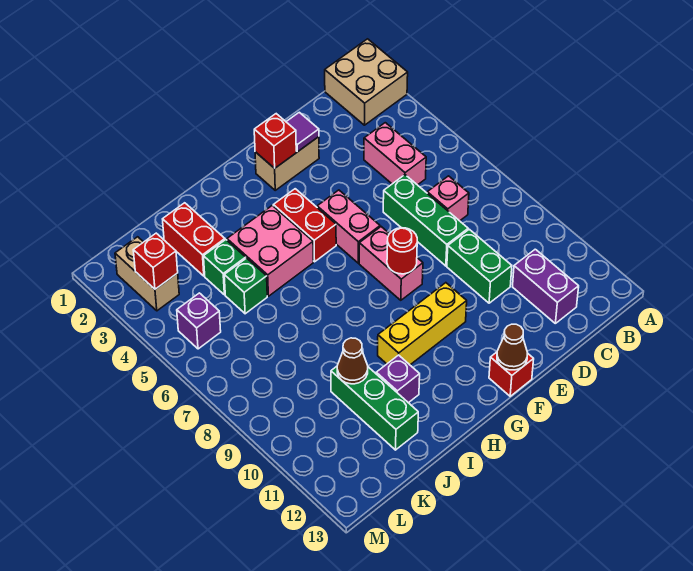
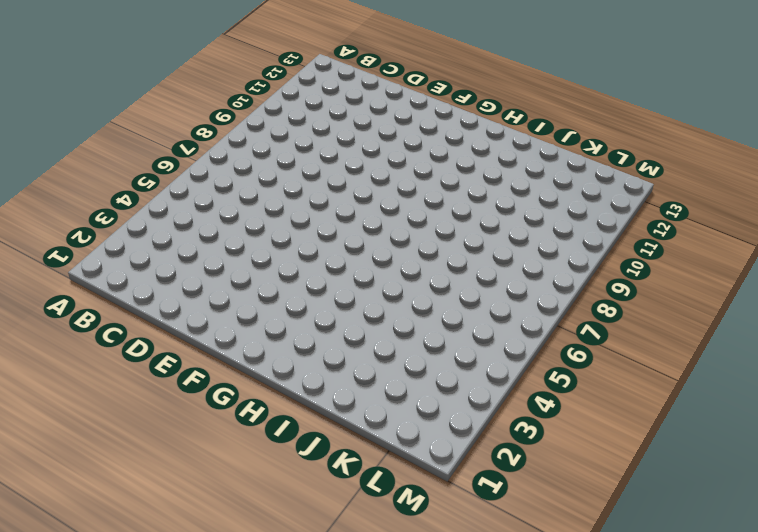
none -> tan brick A1:B2 level 1
none -> pink brick C4:C5 level 1
none -> pink brick C7 level 1

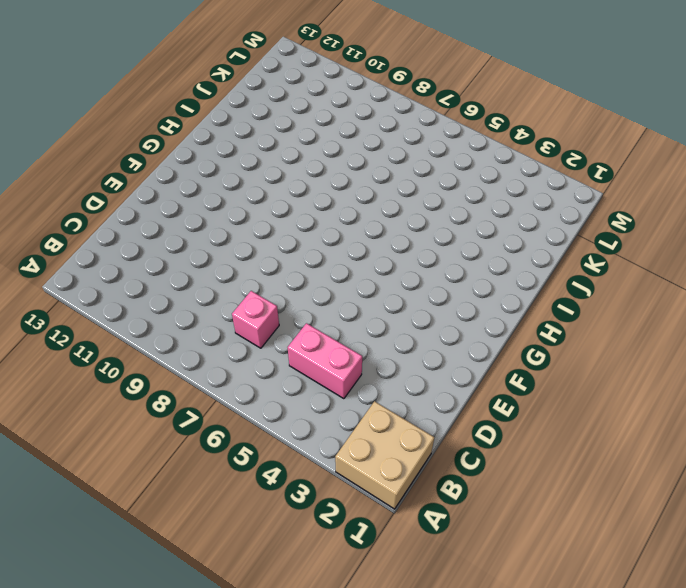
none -> purple brick C11:C12 level 1
none -> green brick D6:D8 level 1
none -> green brick D9:D10 level 1

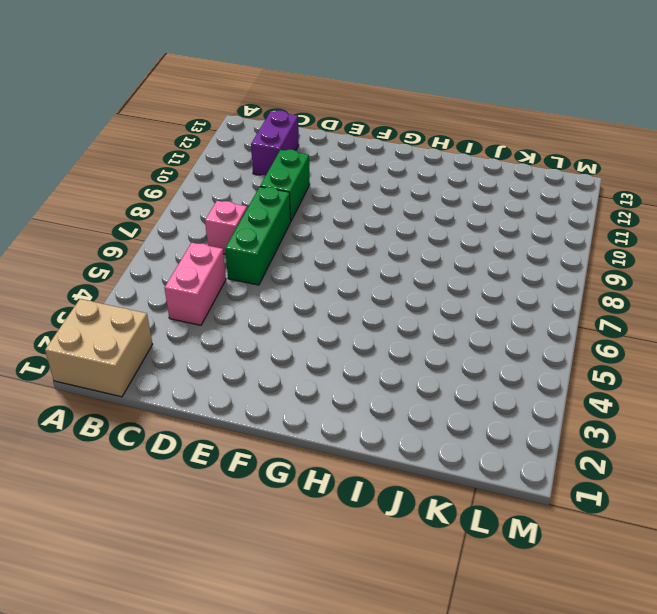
none -> tan brick E2:F2 level 1
none -> pink brick F5:F6 level 1
none -> pink brick F7:F8 level 1

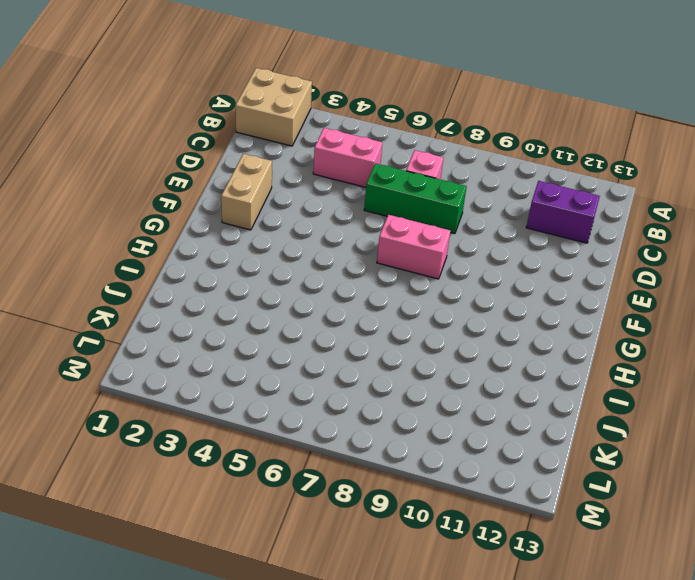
none -> green brick D9:D10 level 1
none -> pink brick F5:F6 level 1
none -> yellow brick F10:H10 level 1

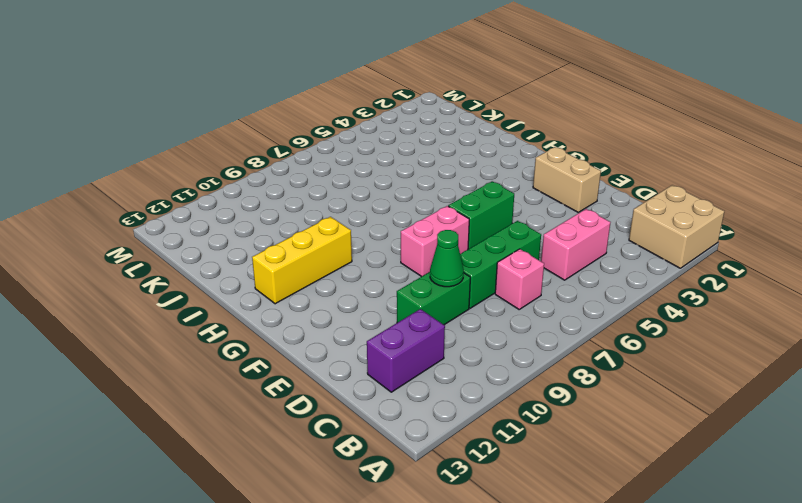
green cone D9 level 2 -> none
green brick F5:F6 level 1 -> pink brick F5:F6 level 1
yellow brick H10:H12 level 1 -> yellow brick F10:H10 level 1
none -> red brick F13 level 1
none -> red brick G4:G5 level 1
none -> pink brick H4:I5 level 1

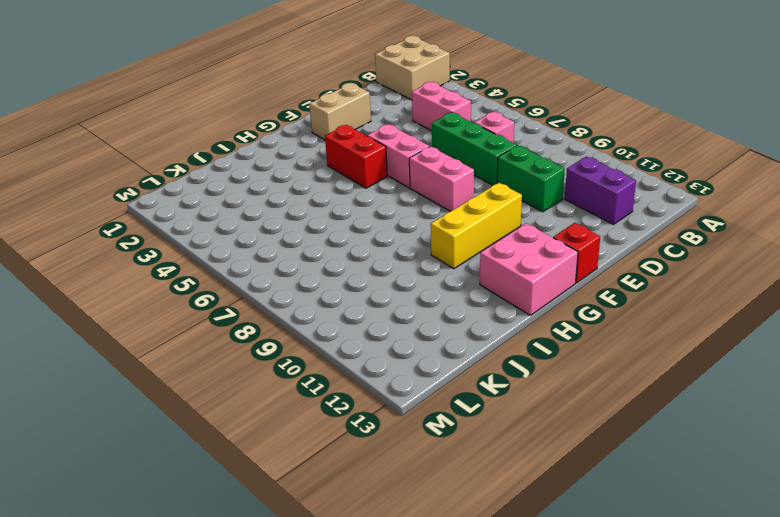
pink brick G12:H13 level 1 -> pink brick H4:I5 level 1
none -> purple brick I11 level 1
none -> red brick J2:J3 level 1
none -> green brick J4 level 1

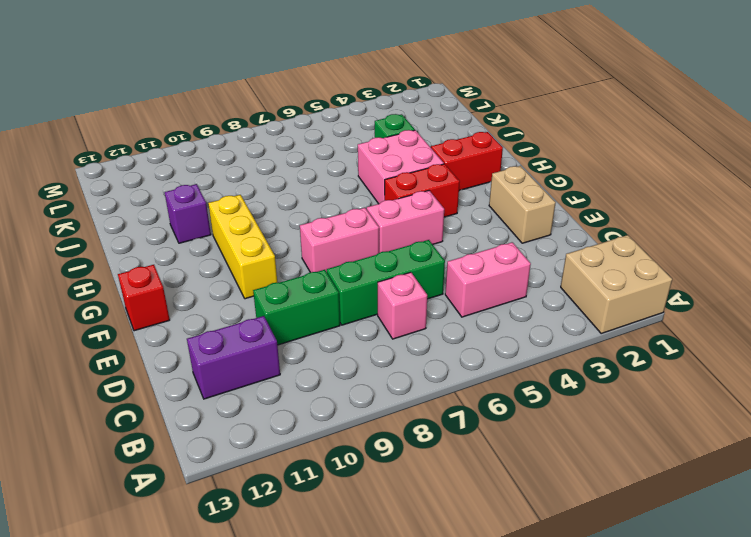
red brick H2:H3 level 1 -> red brick J2:J3 level 1
none -> green brick J5 level 1
none -> green brick J10:J12 level 1
none -> tan brick L2:L3 level 1

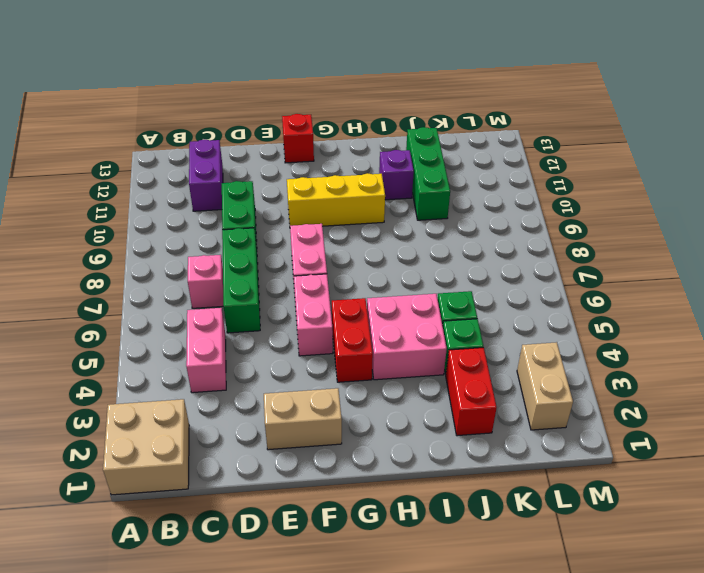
none -> purple brick L5 level 1
none -> purple tile E2 level 2
none -> red brick F2 level 2

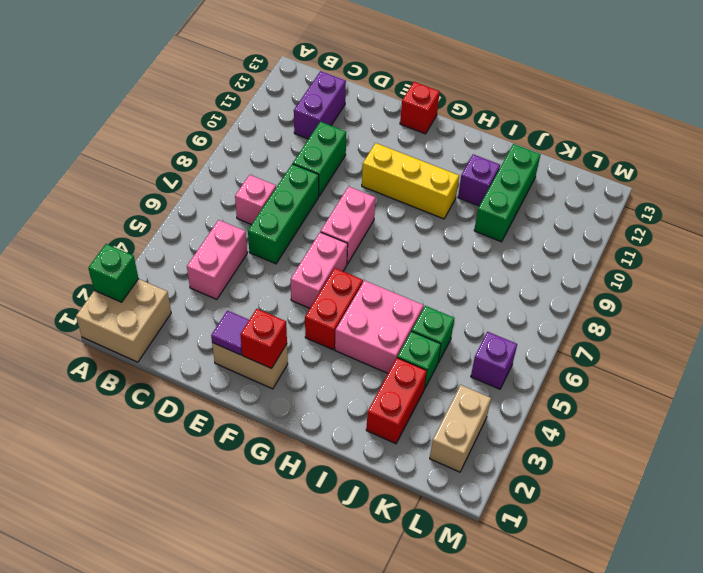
green brick A2 level 2 -> none
none -> red round brick F8 level 2
none -> brown cone F13 level 2
none -> brown cone J10 level 2

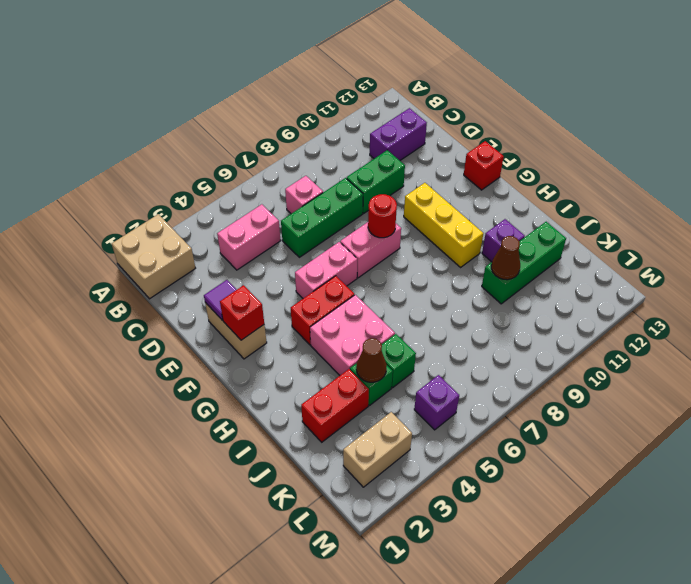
brown cone J4 level 2 -> brown cone F13 level 2
none -> red brick L3 level 2

